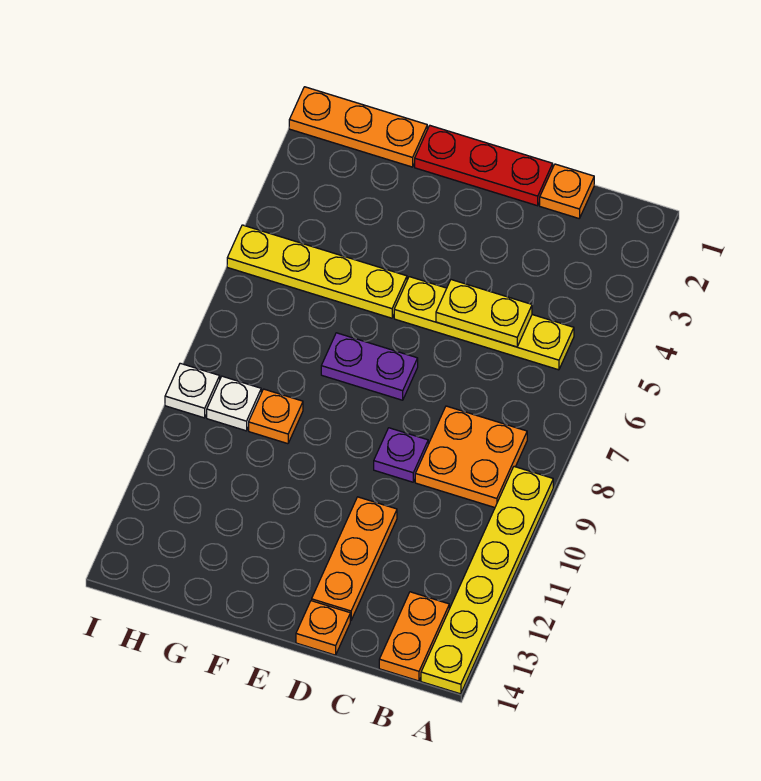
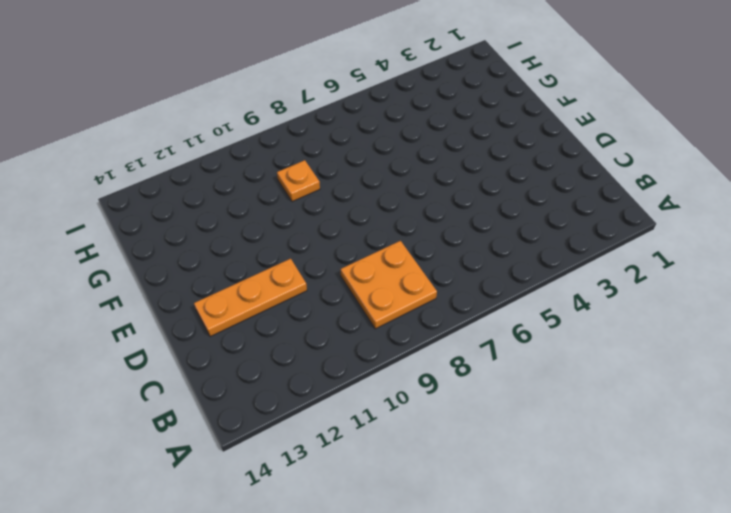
none -> yellow plate A9:A14 level 1
none -> yellow plate B5:E5 level 1
none -> orange plate B13:B14 level 1

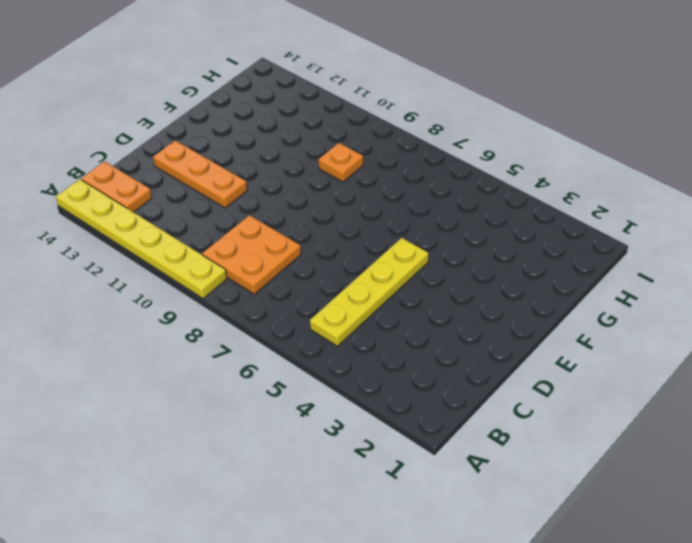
none -> orange plate C1 level 1
none -> red plate D1:F1 level 1
none -> purple plate D9 level 1

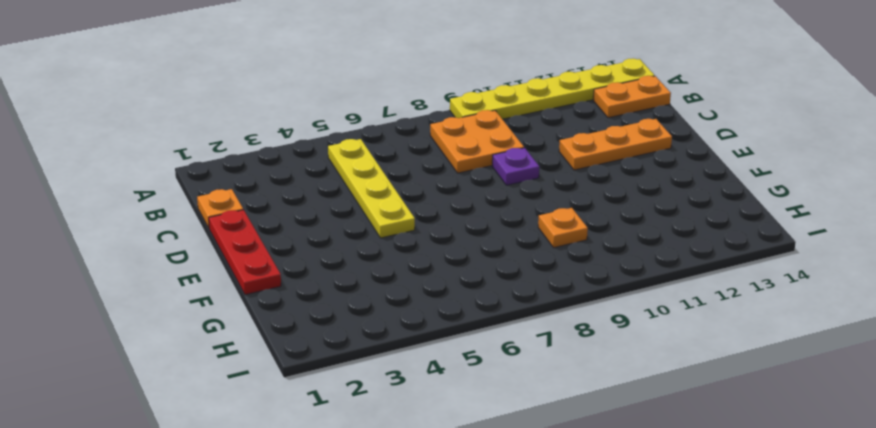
none -> orange plate D14 level 1
none -> purple plate E7:F7 level 1
none -> yellow plate F5:I5 level 1

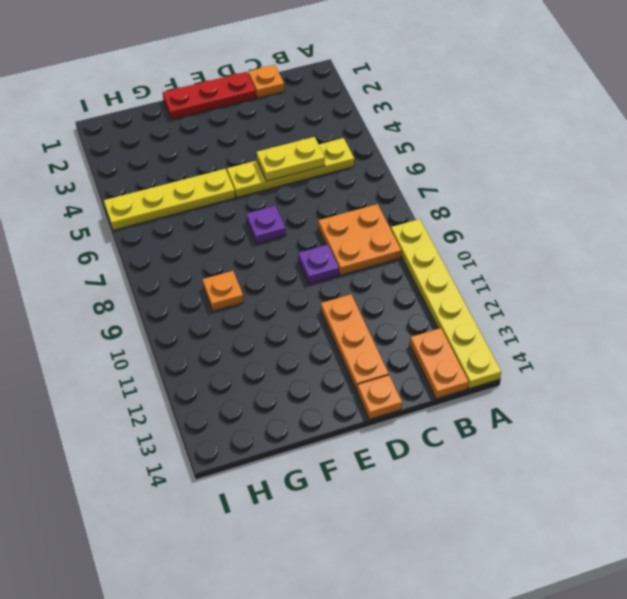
purple plate E7 level 1 -> purple plate E7:F7 level 1
none -> orange plate G1:I1 level 1
none -> white plate H9 level 1
none -> white plate I9 level 1

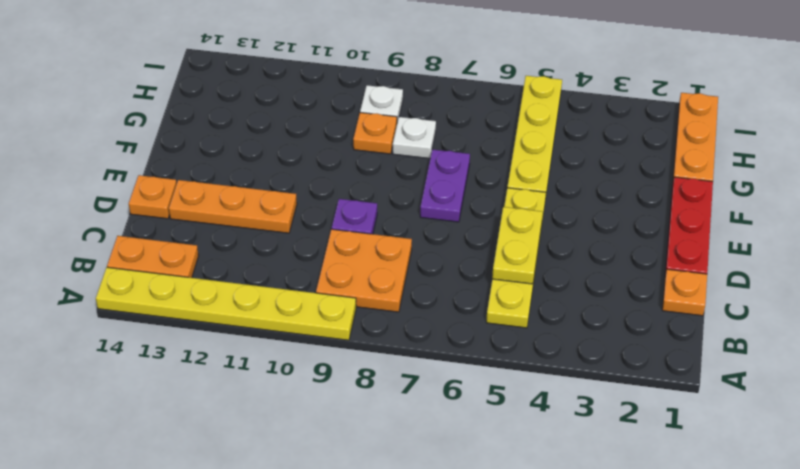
white plate G8 level 1 -> white plate I9 level 1

